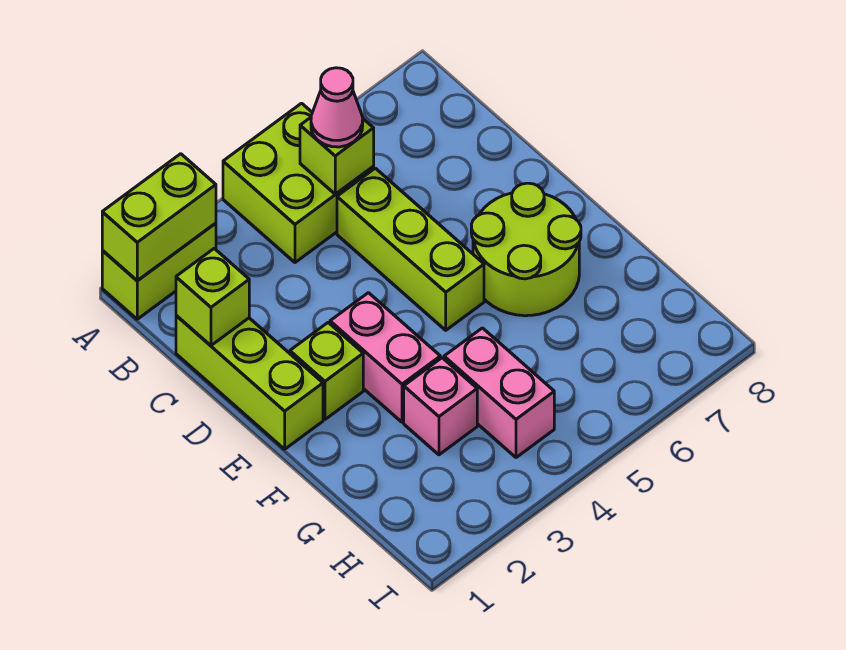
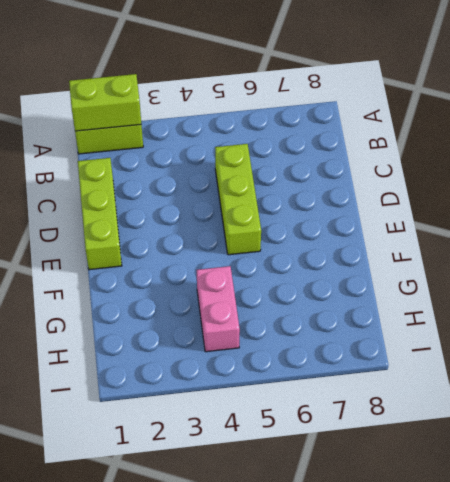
none -> lime brick A4:B5 level 1
none -> lime brick E2 level 1
none -> pink brick E3:F3 level 1

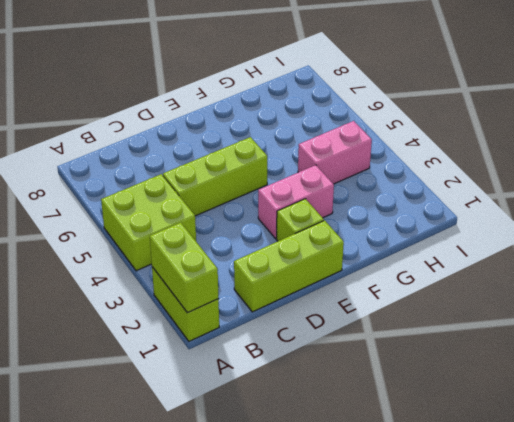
none -> lime round brick E6:F7 level 1
none -> pink brick G3 level 1
none -> lime brick B5 level 2

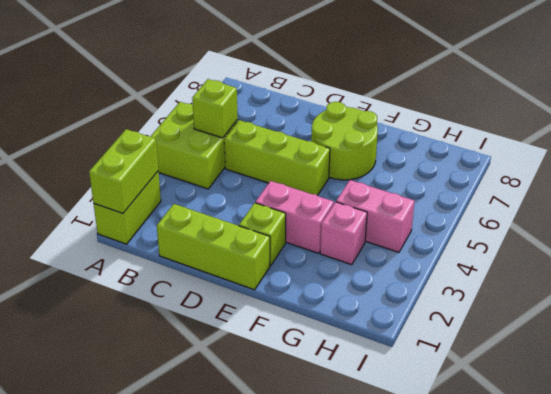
none -> lime brick C1 level 2
none -> pink cone B5 level 3

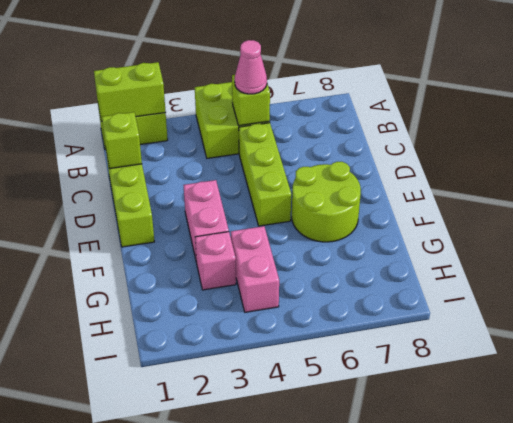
none -> lime brick E2 level 1

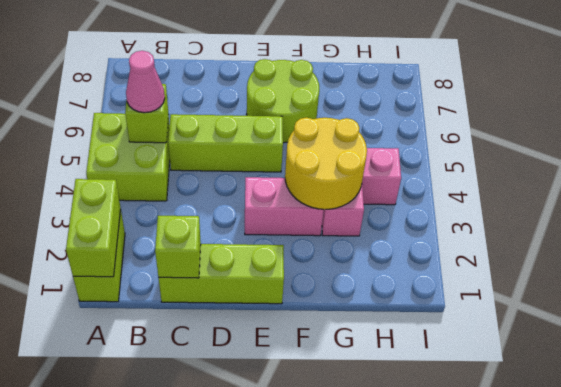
yellow round brick F3:G4 level 2 -> none
none -> lime brick E2 level 1

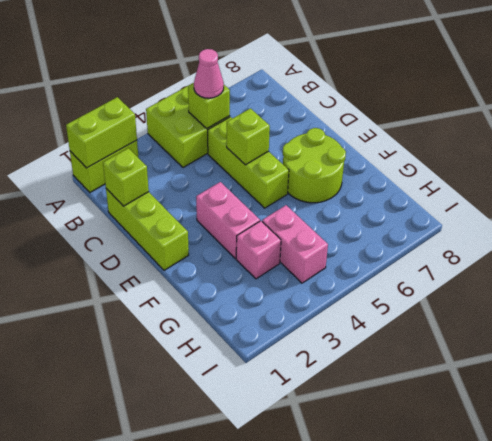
lime brick D5 level 2 -> lime brick E2 level 1

